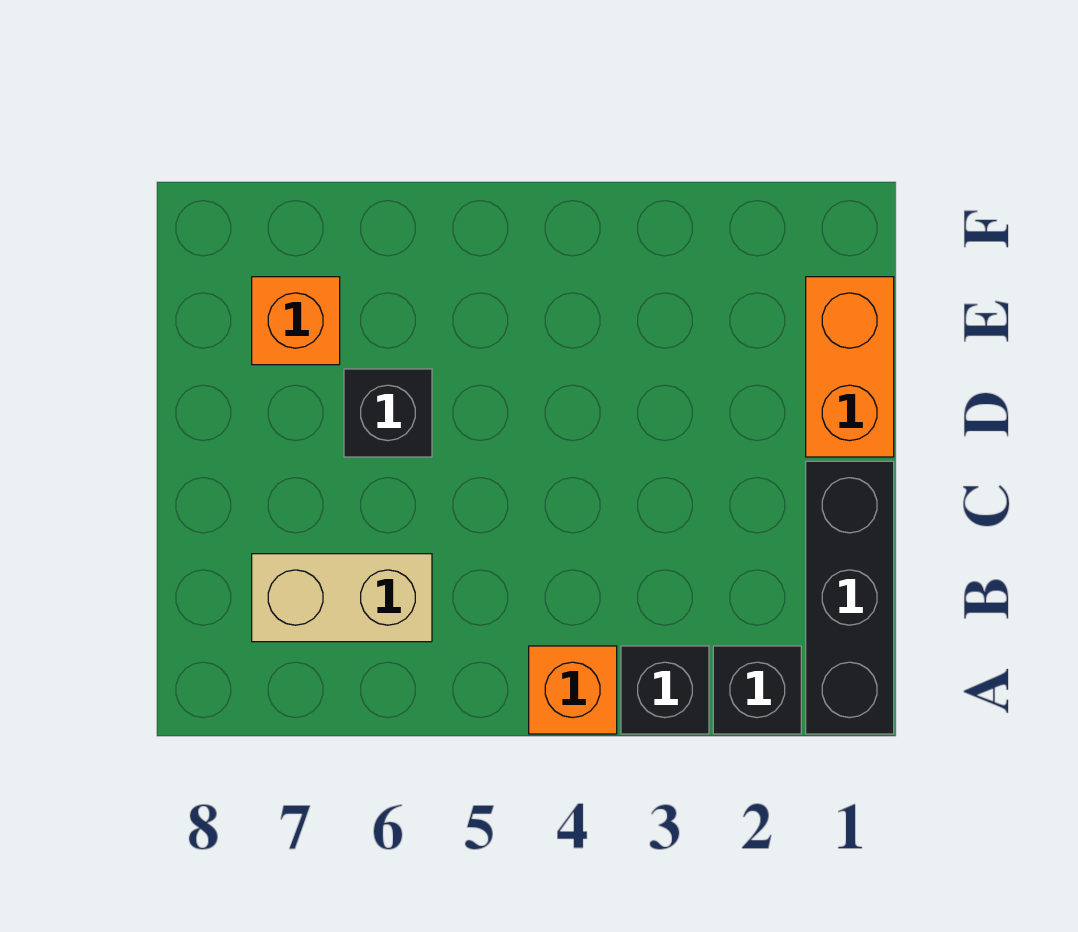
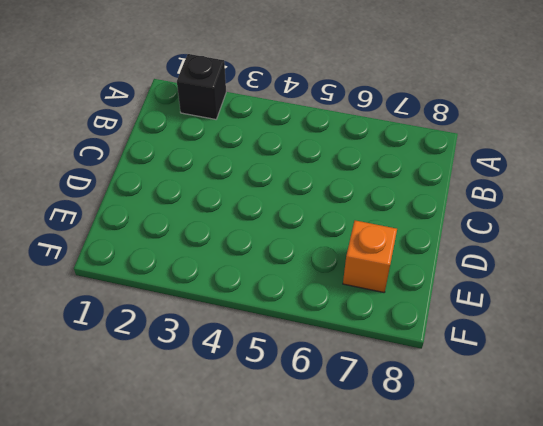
none -> black brick A1:C1 level 1
none -> black brick A3 level 1

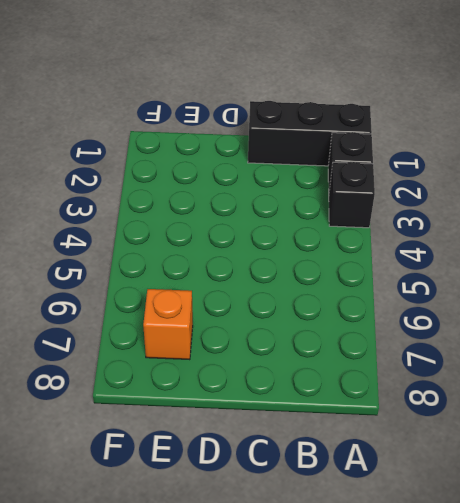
none -> orange brick A4 level 1
none -> tan brick B6:B7 level 1

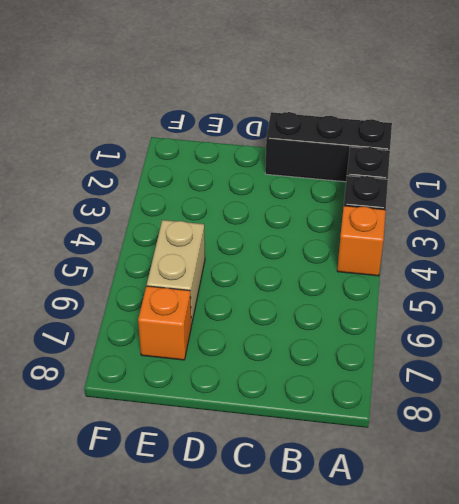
tan brick E5:E6 level 1 -> tan brick B6:B7 level 1
none -> orange brick D1:E1 level 1
none -> black brick D6 level 1

